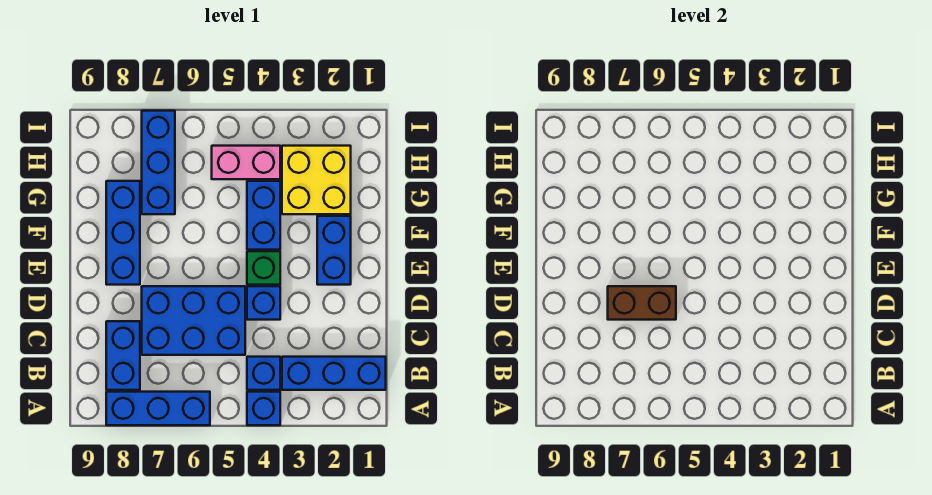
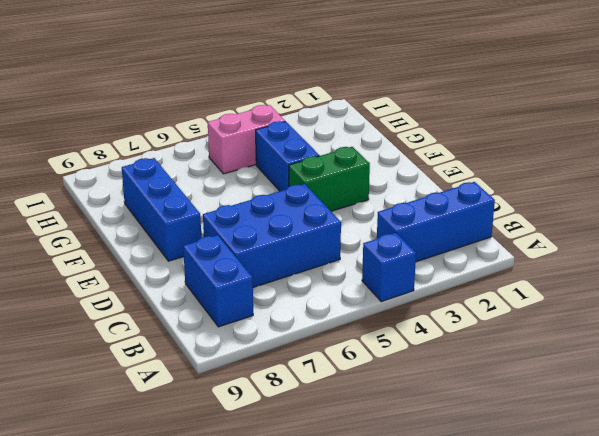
green brick E3:E4 level 1 -> green brick E4 level 1
none -> blue brick A6:A8 level 1
none -> blue brick B4 level 1
none -> blue brick D4 level 1

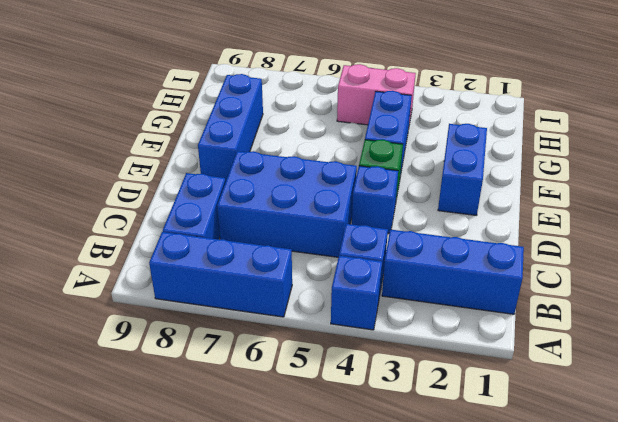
none -> yellow brick G2:H3 level 1
none -> blue brick G7:I7 level 1
none -> brown brick D6:D7 level 2

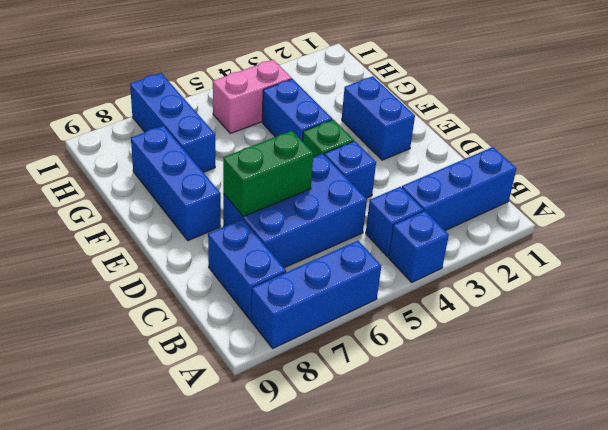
green brick D6:D7 level 2 -> brown brick D6:D7 level 2
none -> yellow brick G2:H3 level 1

